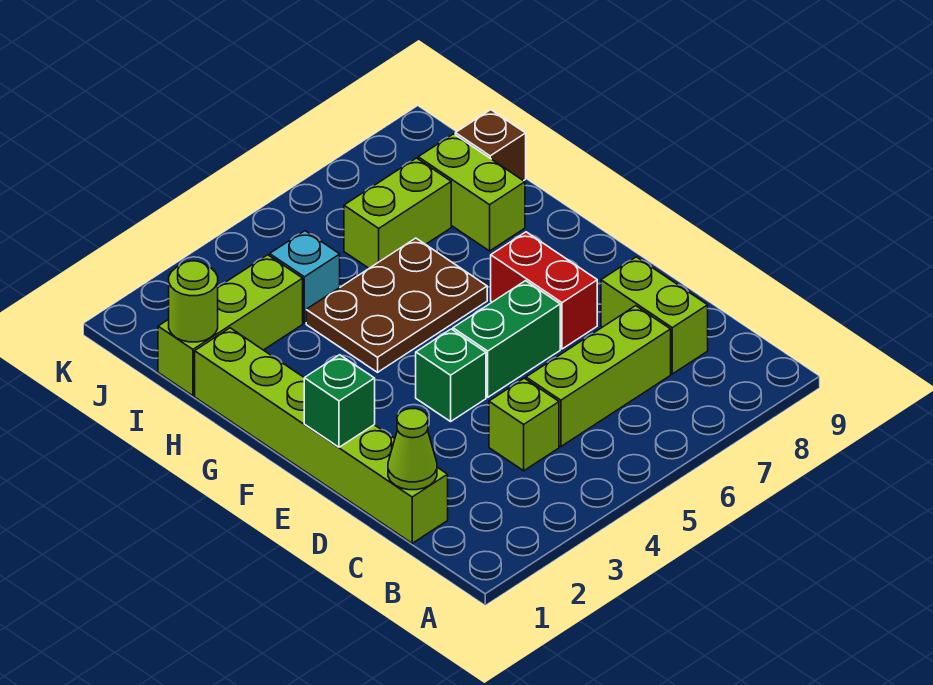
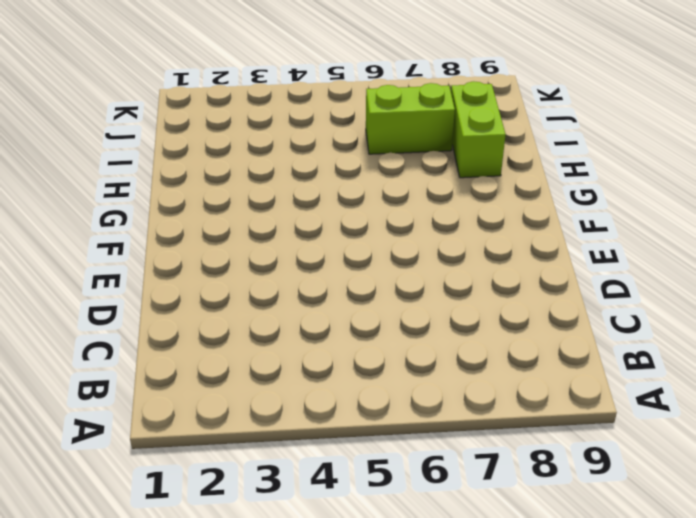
none -> lime brick C1:H1 level 1
none -> lime brick C4 level 1
none -> lime brick C5:C7 level 1

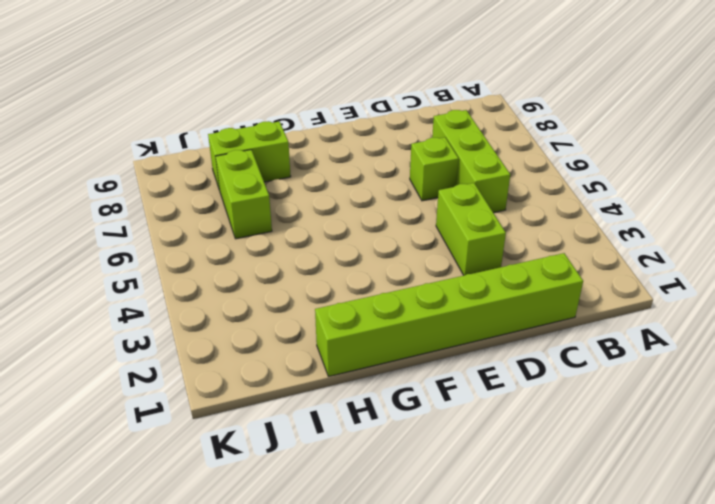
lime brick D3:D4 level 1 -> lime brick C8:D8 level 1
lime brick D6 level 1 -> lime brick C4 level 1
none -> green brick E4 level 1
none -> green brick E5:E6 level 1
none -> red brick E7:F7 level 1

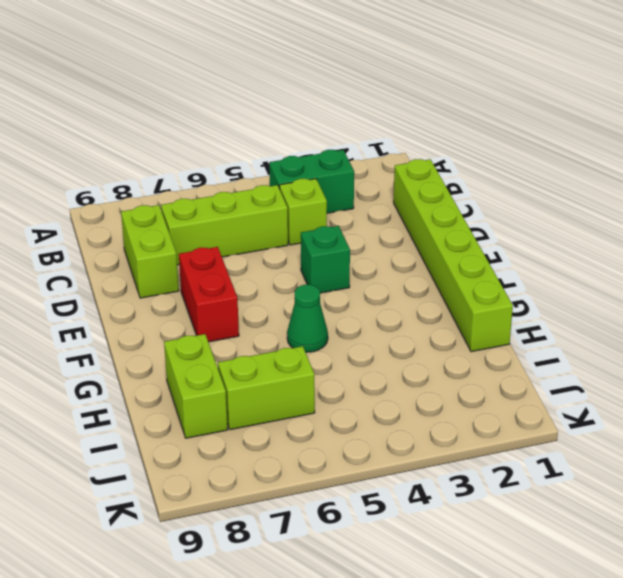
green brick B3:B4 level 1 -> green brick E5:E6 level 1
green cone G5 level 1 -> brown plate G4:H6 level 1
none -> lime brick I1:I3 level 1
none -> cyan brick I4 level 1
none -> brown brick I9 level 1

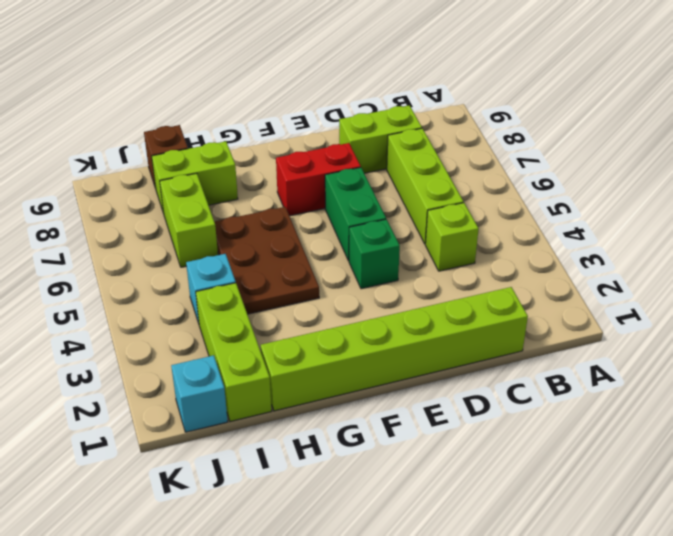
cyan brick J1 level 1 -> none
none -> lime cone C1 level 2
none -> green brick E1 level 2
none -> lime round brick I1 level 2

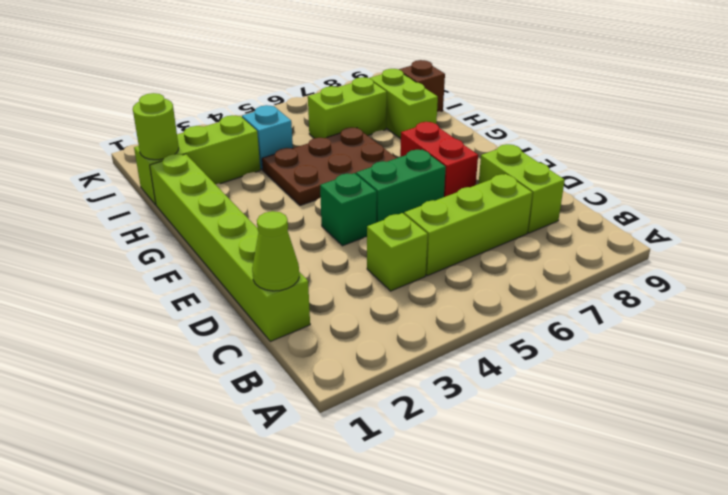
none -> green brick E1 level 2

